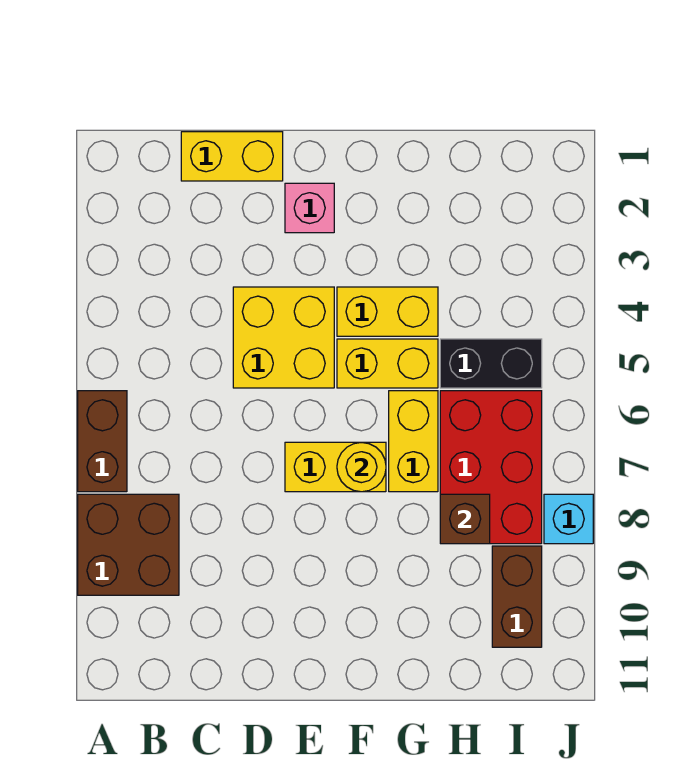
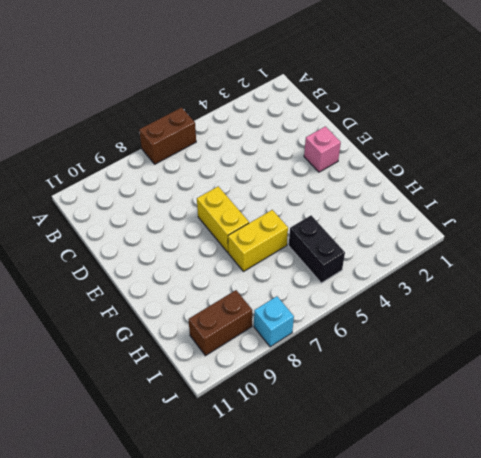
none -> brown brick A8:B9 level 1
none -> yellow brick C1:D1 level 1
none -> yellow brick D4:E5 level 1

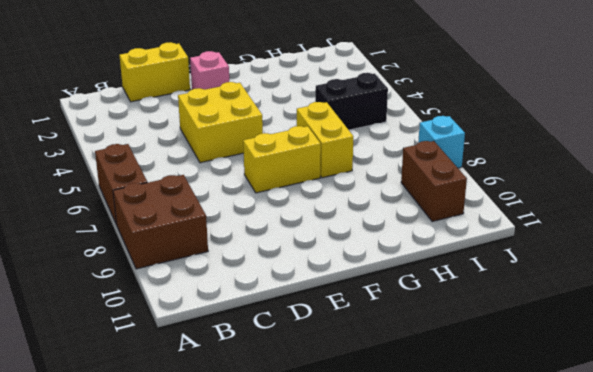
none -> yellow brick F4:G4 level 1
none -> yellow brick F5:G5 level 1
none -> red brick H6:I8 level 1

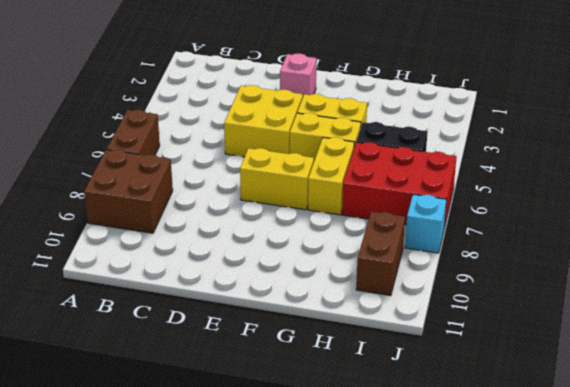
red brick H6:J7 level 1 -> red brick H6:I8 level 1
none -> yellow brick C1:D1 level 1
none -> yellow round brick F7 level 2
none -> brown brick H8 level 2

